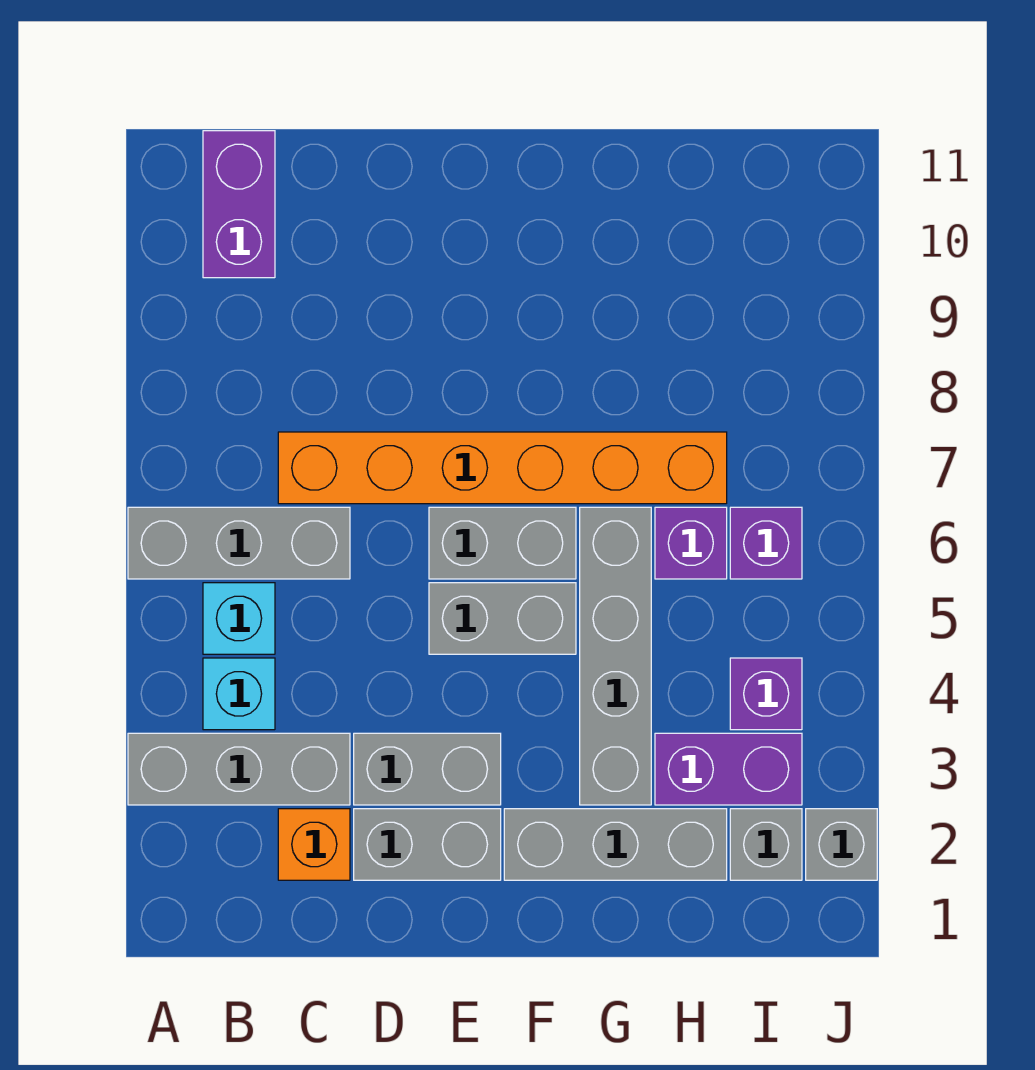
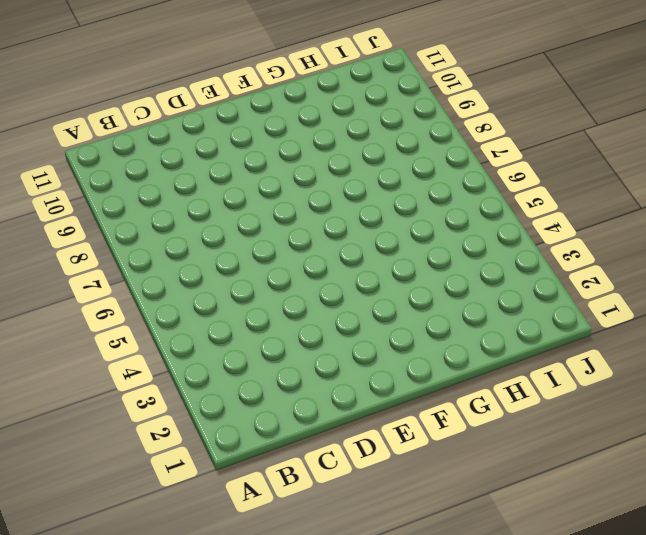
none -> grey brick A3:C3 level 1
none -> grey brick A6:C6 level 1
none -> cyan brick B4 level 1

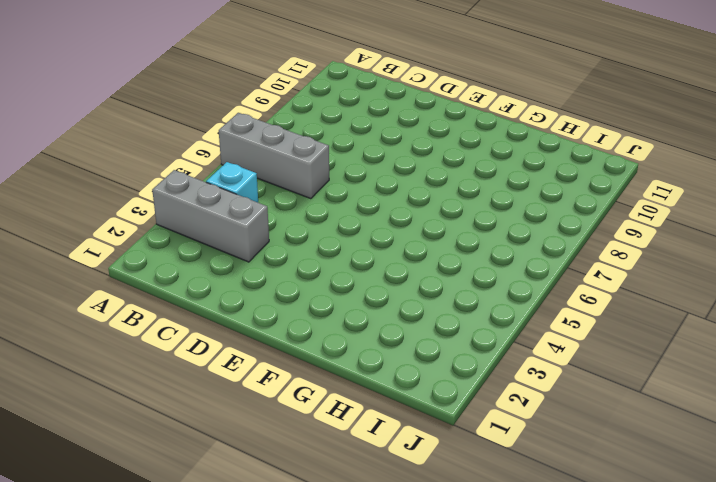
none -> cyan brick B5 level 1
none -> purple brick B10:B11 level 1
none -> orange brick C2 level 1

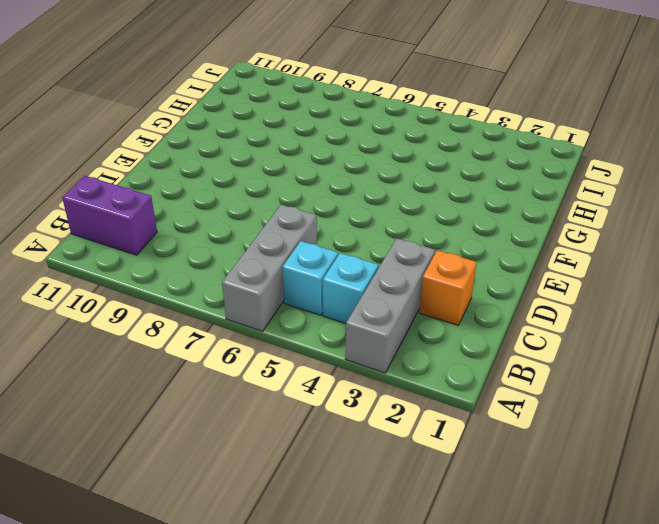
none -> orange brick C7:H7 level 1
none -> grey brick D2:E2 level 1
none -> grey brick D3:E3 level 1

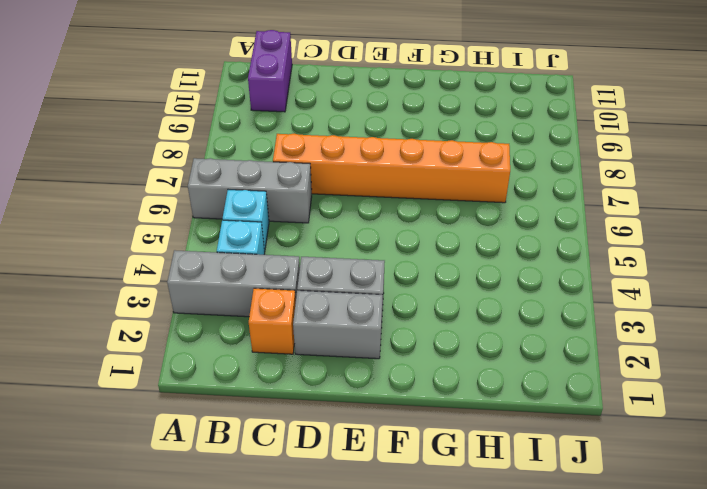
none -> grey brick E5:F5 level 1
none -> grey brick E6:F6 level 1
none -> grey brick F2:H2 level 1

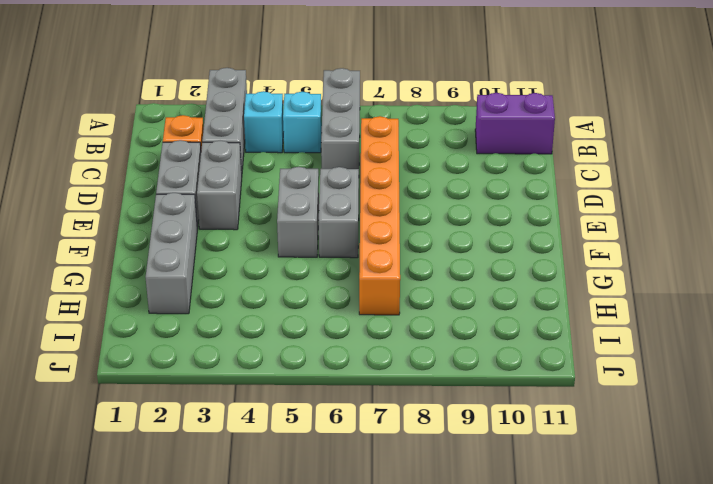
none -> grey brick G3:G6 level 1
none -> purple brick H3:I3 level 1
none -> purple brick H6 level 1

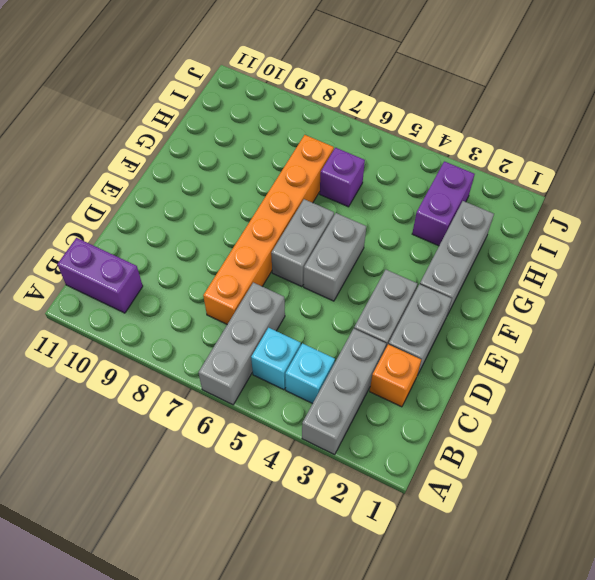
none -> grey brick G3:G6 level 1
none -> grey brick I2 level 1
none -> purple brick I4 level 1

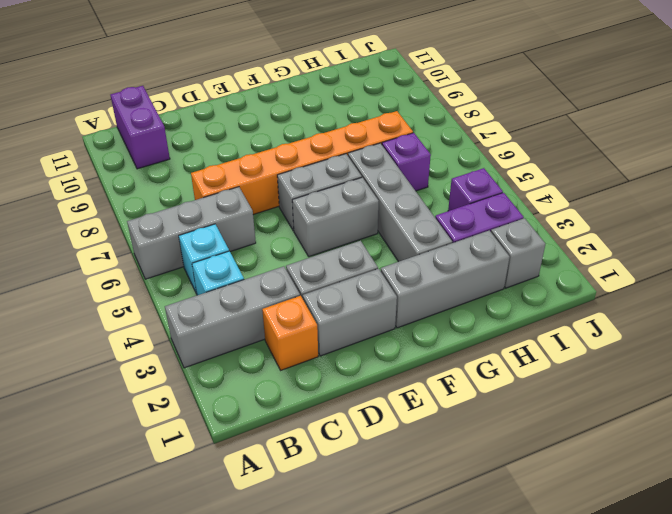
none -> purple brick I6 level 1
none -> grey brick J2 level 1

